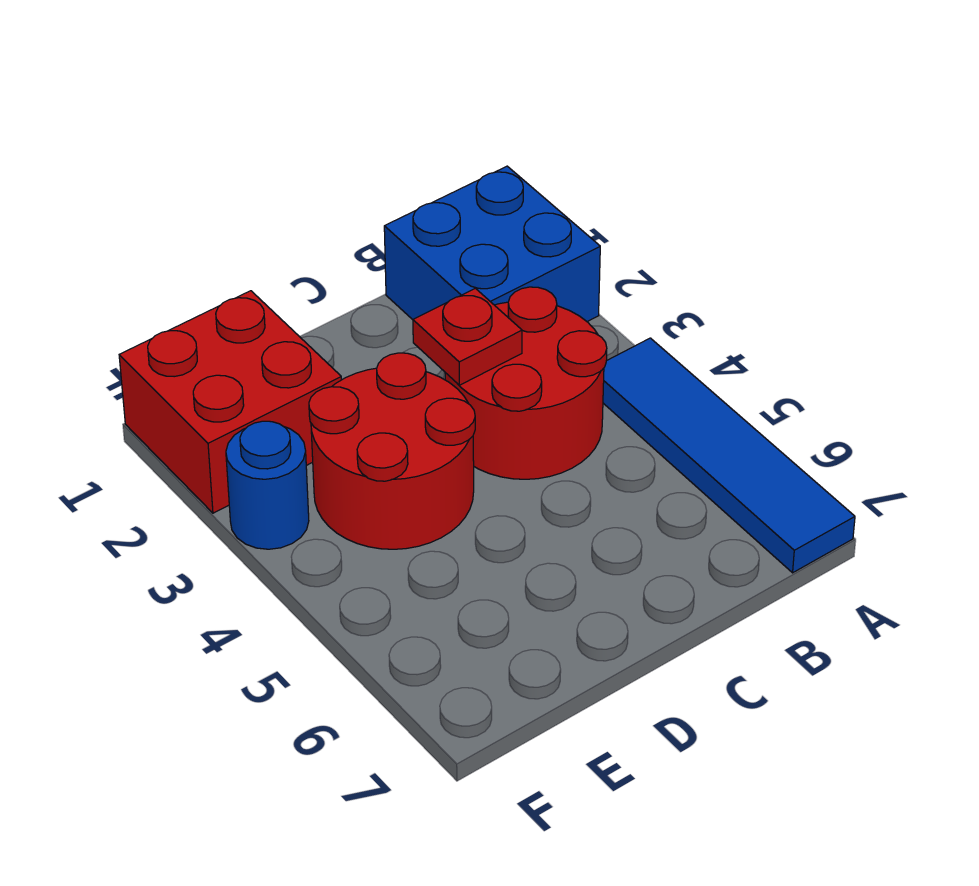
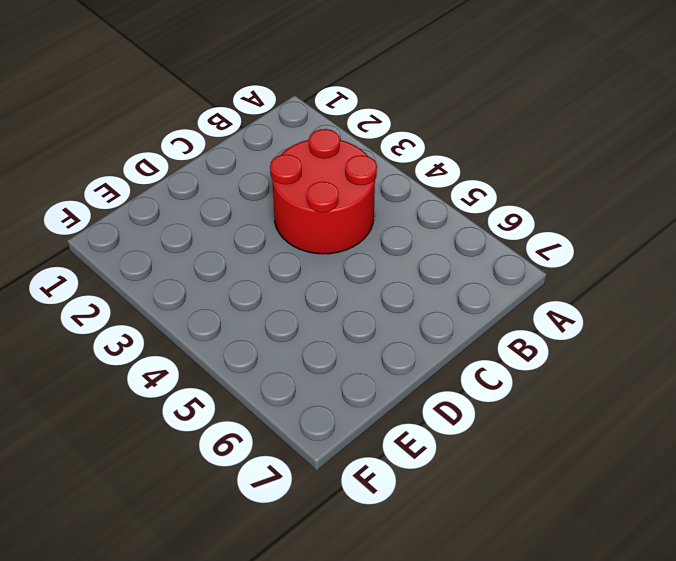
none -> blue brick A1:B2 level 1
none -> blue tile A4:A7 level 1

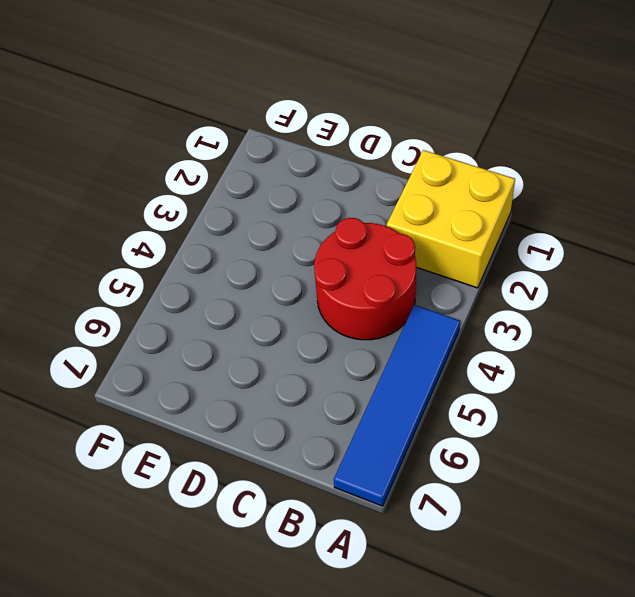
yellow brick A1:B2 level 1 -> blue brick A1:B2 level 1
none -> red round brick D3:E4 level 1
none -> red brick E1:F2 level 1

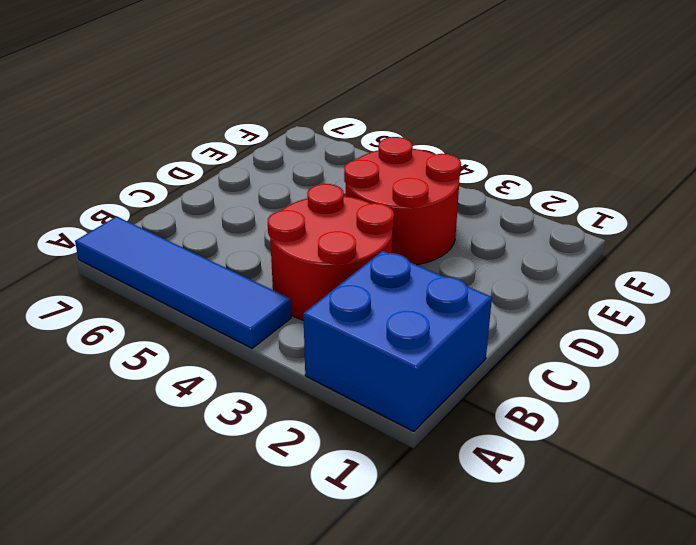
none -> red brick E1:F2 level 1
none -> blue round brick F3 level 1

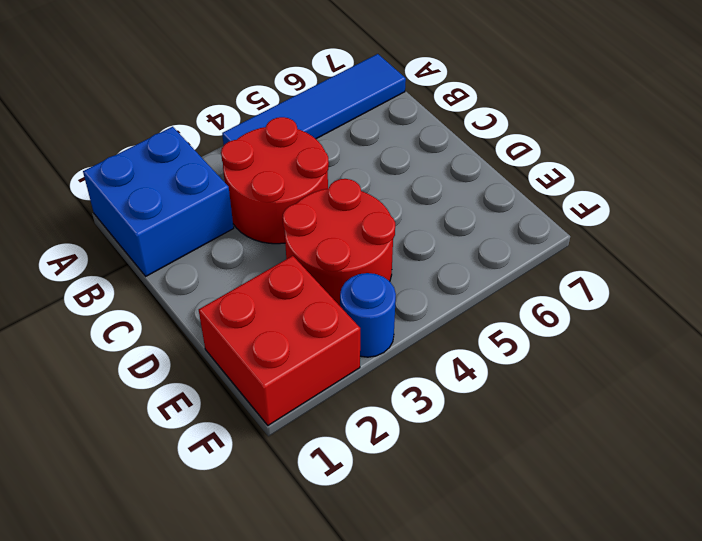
none -> red plate C3 level 2

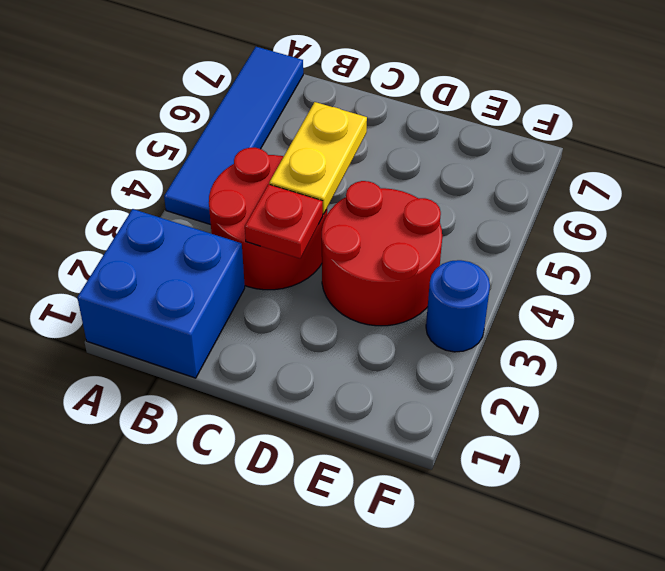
yellow plate C4:C5 level 2 -> none
none -> red brick E1:F2 level 1

